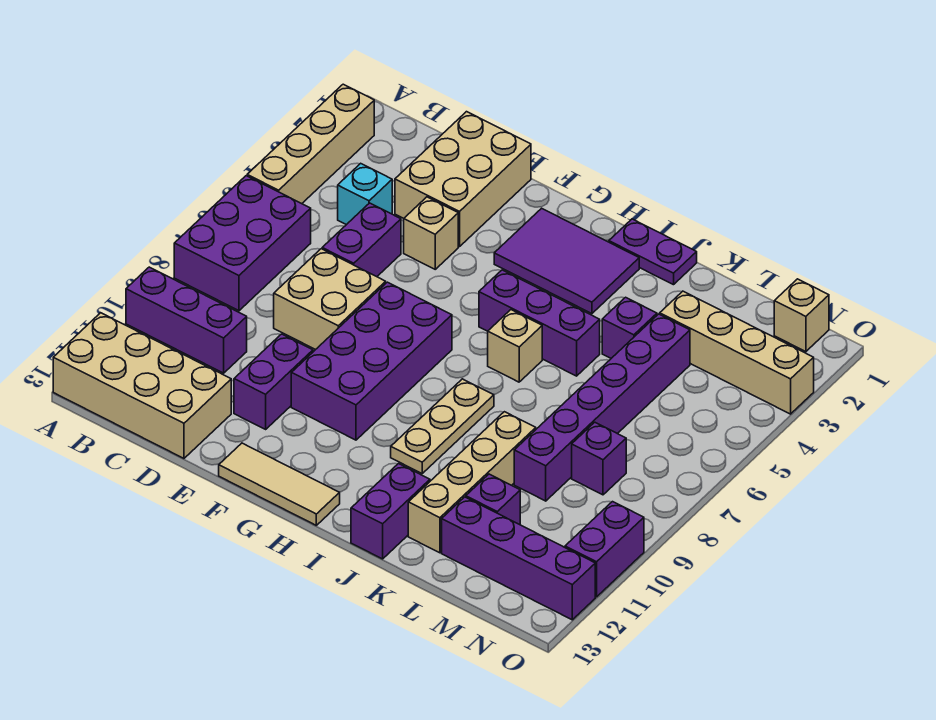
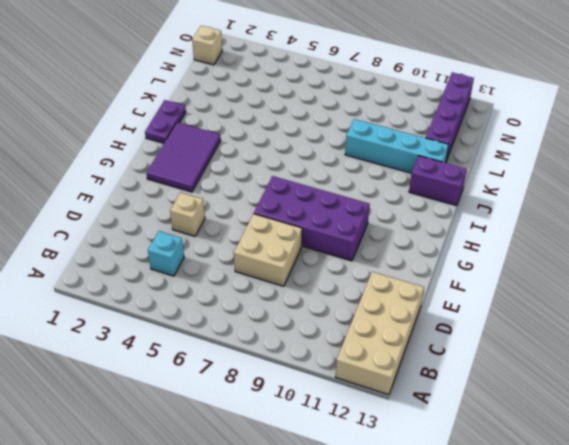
cyan brick K9:K12 level 1 -> tan brick K9:K12 level 1
none -> tan brick A2:A5 level 1
none -> purple brick A6:B8 level 1
none -> purple brick A10:C10 level 1

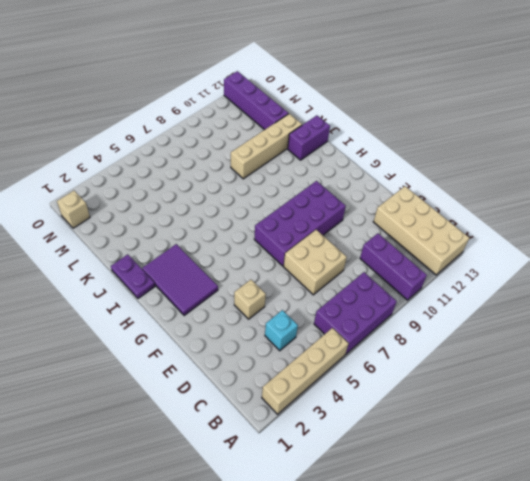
none -> tan brick D1:E3 level 1
none -> purple brick D5:D6 level 1
none -> purple brick E10:E11 level 1

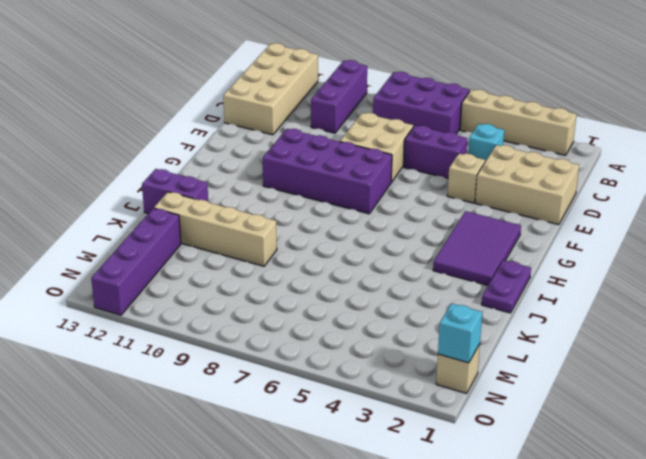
cyan brick N1 level 2 -> none
none -> purple brick E10:E11 level 1
none -> tan tile F13:H13 level 1
none -> purple brick H5:J5 level 1

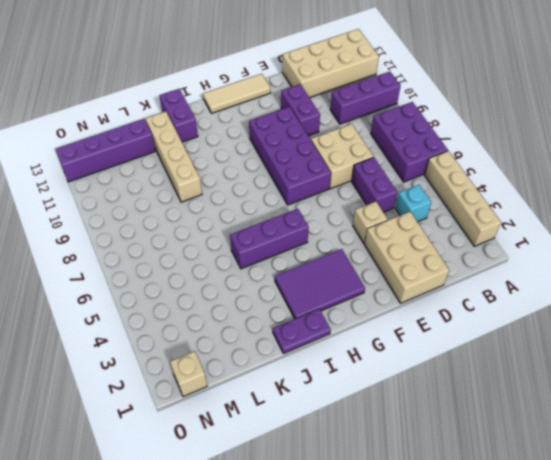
none -> tan brick I6 level 1
none -> tan plate I8:I10 level 1
none -> purple brick K4 level 1

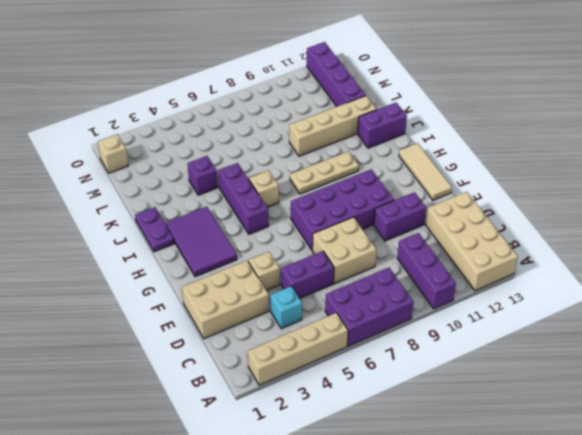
none -> tan brick L3:O3 level 1
none -> purple brick L4:L9 level 1
none -> purple brick L11 level 1

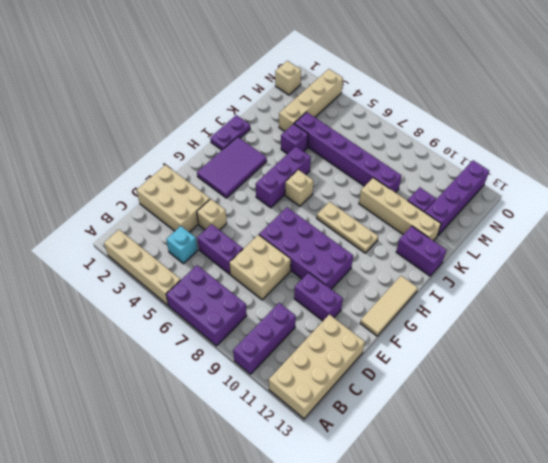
none -> purple brick M8 level 1
none -> purple brick O10:O11 level 1

